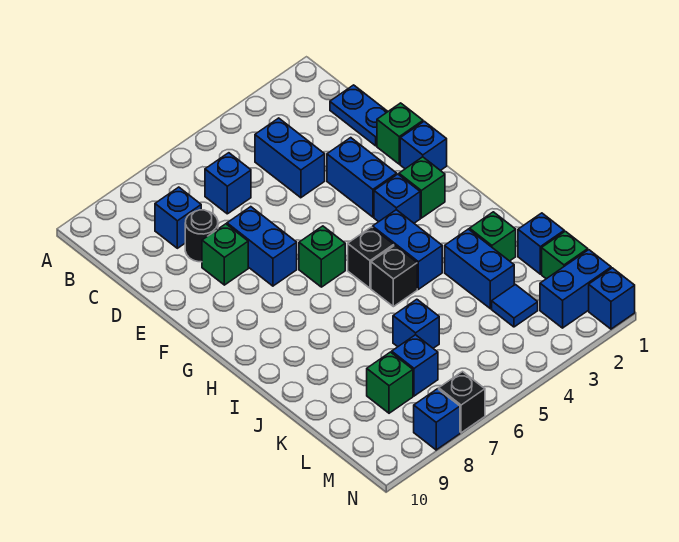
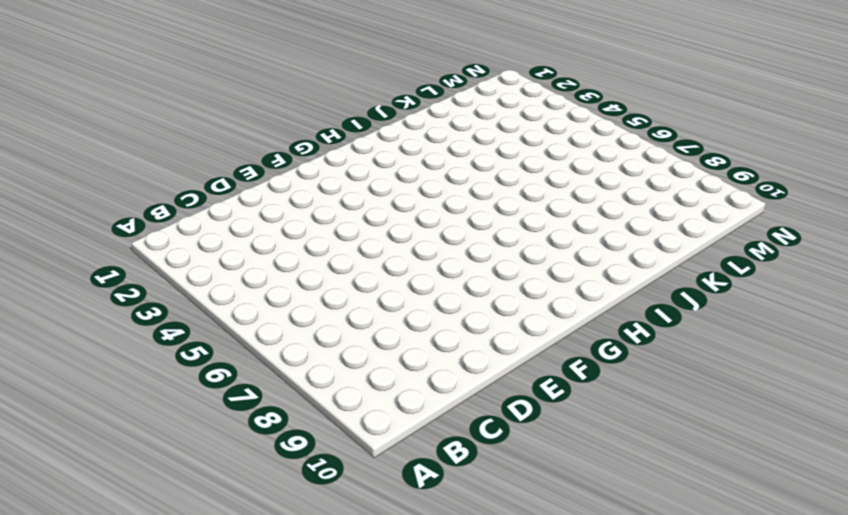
none -> blue plate C1:D1 level 1
none -> blue brick C4:D4 level 1
none -> blue brick C6 level 1

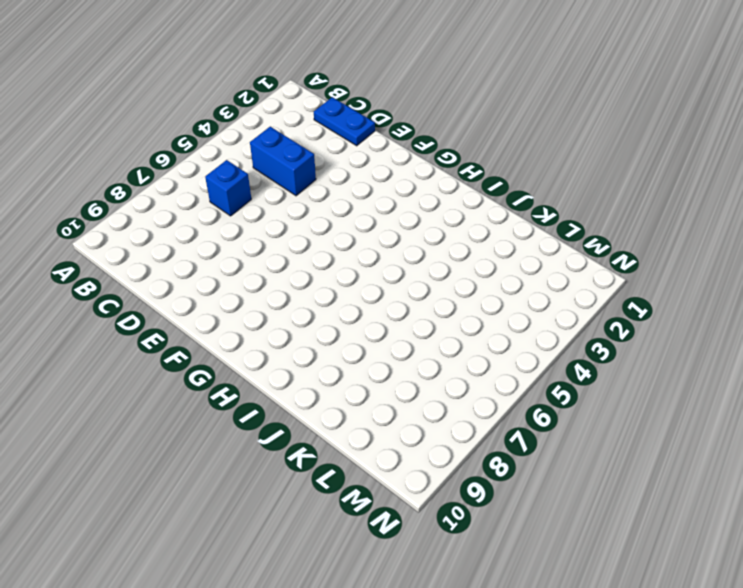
none -> blue brick C8 level 1
none -> black round brick D8 level 1
none -> green brick E1 level 1

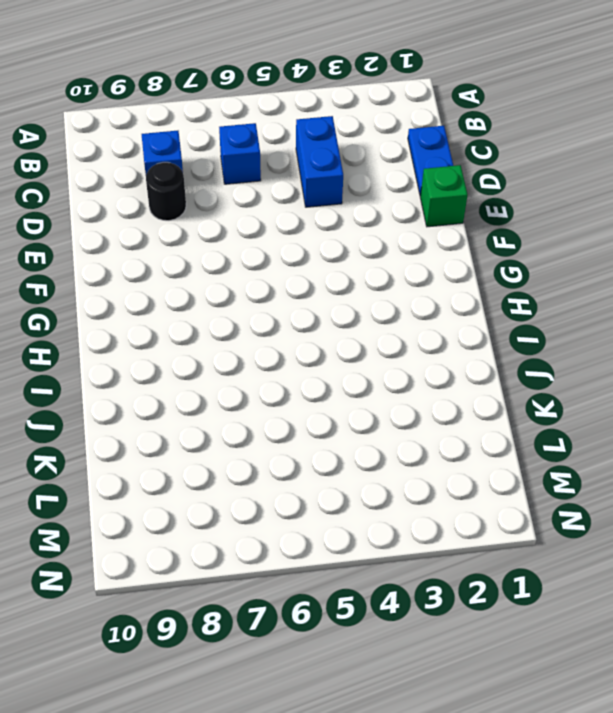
none -> blue brick E3:F3 level 1
none -> blue brick E7:F7 level 1
none -> green brick E8 level 1

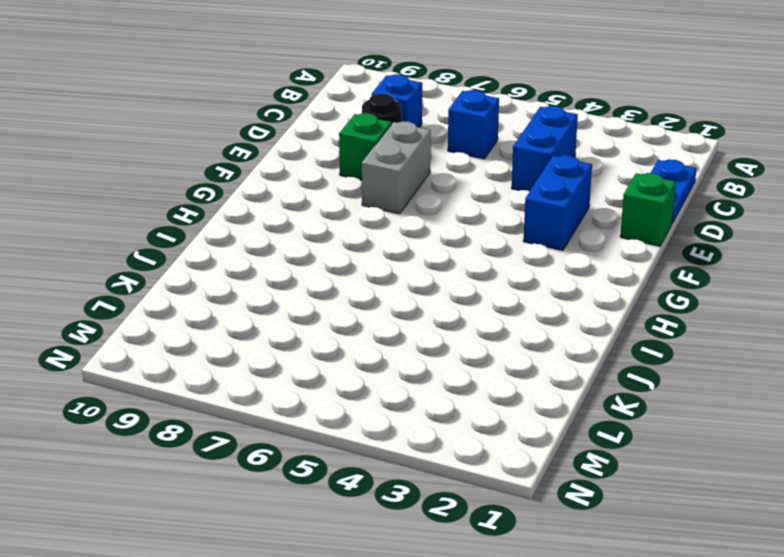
grey brick E7:F7 level 1 -> blue brick E7:F7 level 1
none -> blue brick F1 level 1
none -> green brick G2 level 1
none -> blue brick G3 level 1

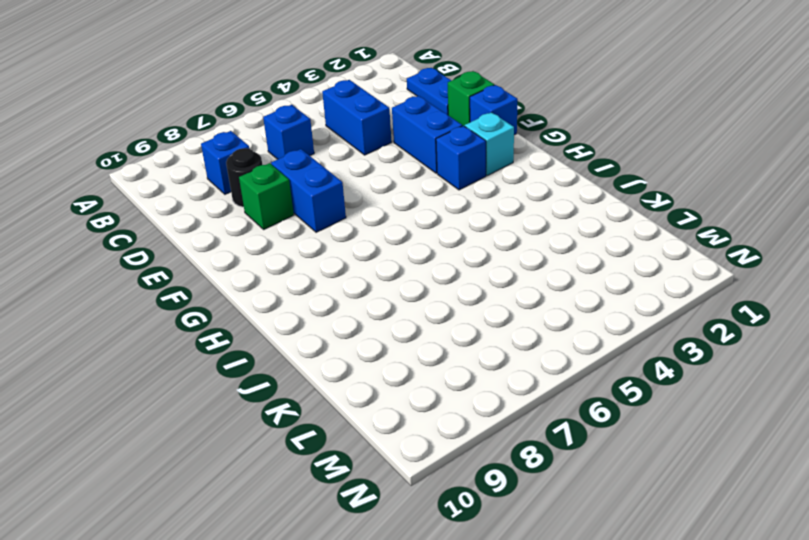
cyan brick G2 level 1 -> green brick G2 level 1
none -> green brick G6 level 1
none -> blue brick H4:I4 level 1
none -> black brick H5 level 1

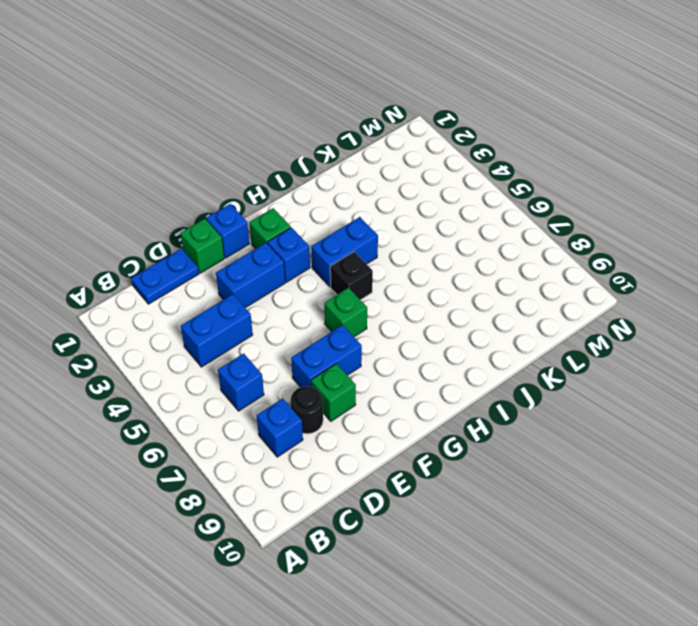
none -> black brick I5 level 1
none -> green brick J2 level 1
none -> blue brick J3:K3 level 1

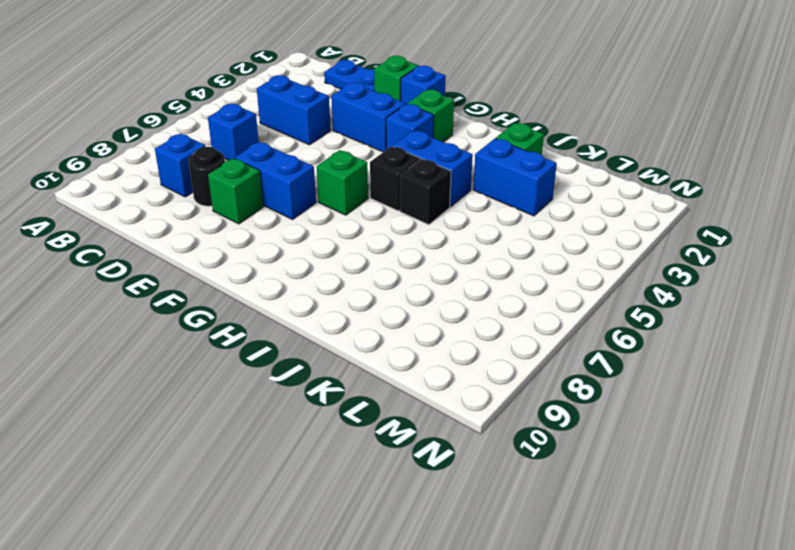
none -> blue brick K1 level 1
none -> blue brick K6 level 1
none -> green brick L1 level 1

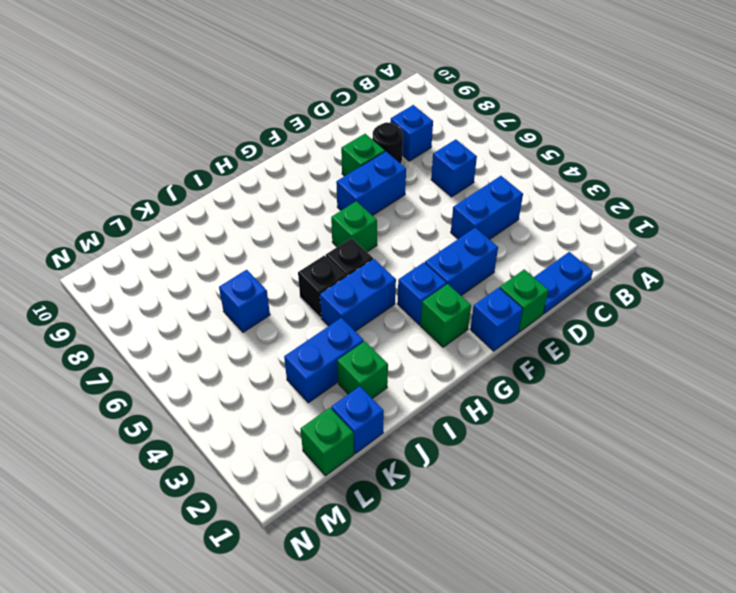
none -> blue tile L3 level 1
none -> blue brick L7 level 1
none -> green brick L8 level 1

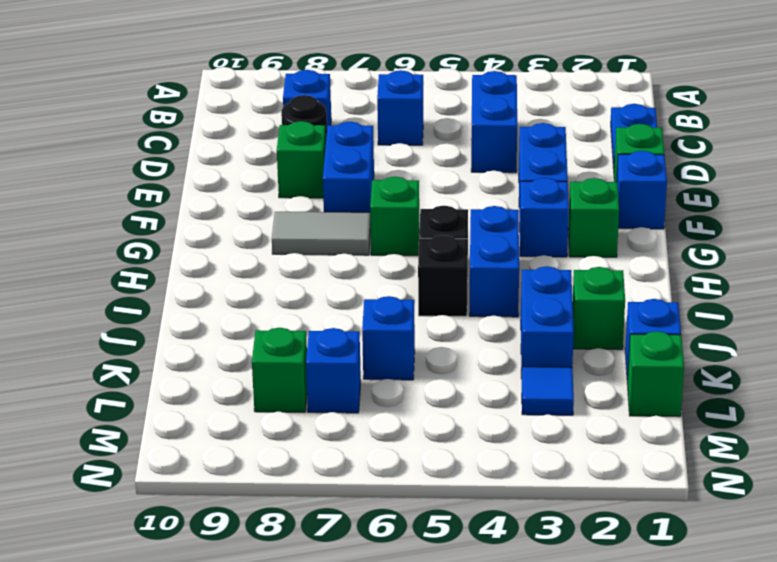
grey tile G7:G8 level 1 -> none
none -> blue brick M1:M2 level 1
none -> blue brick N1 level 1
none -> black brick N7 level 1

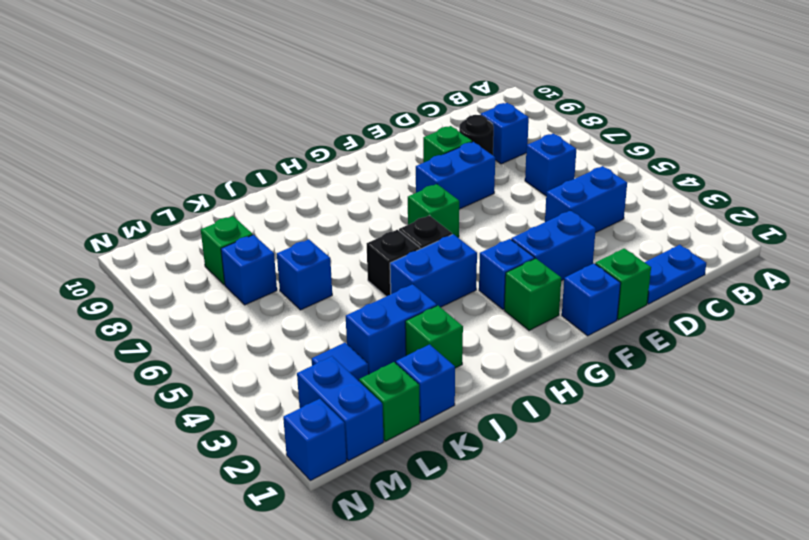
none -> black brick N7 level 1
none -> blue brick N8 level 1

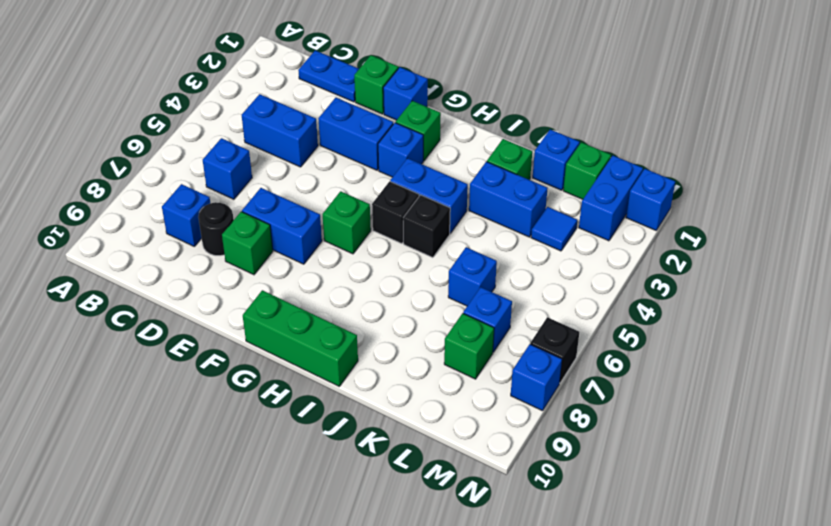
green brick G10:I10 level 1 -> none

